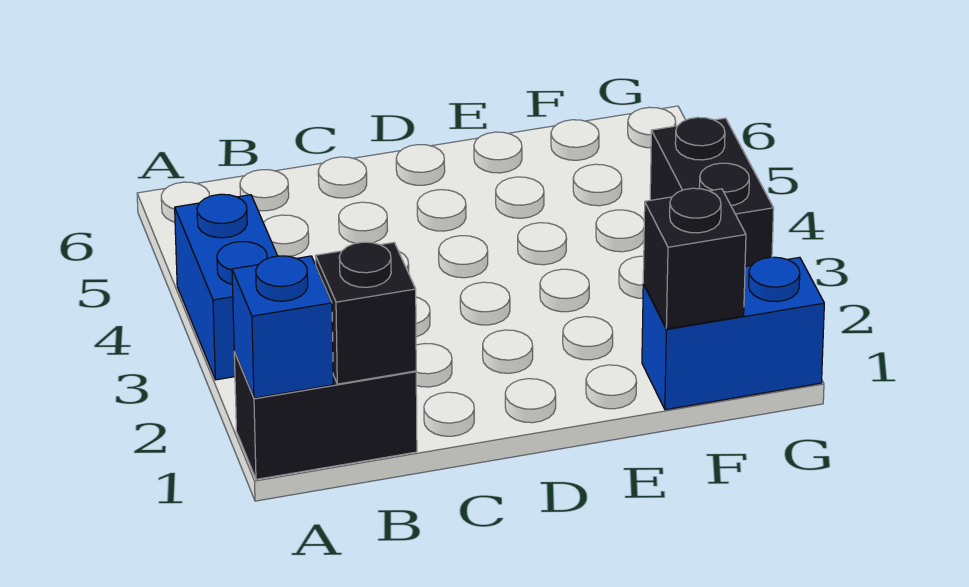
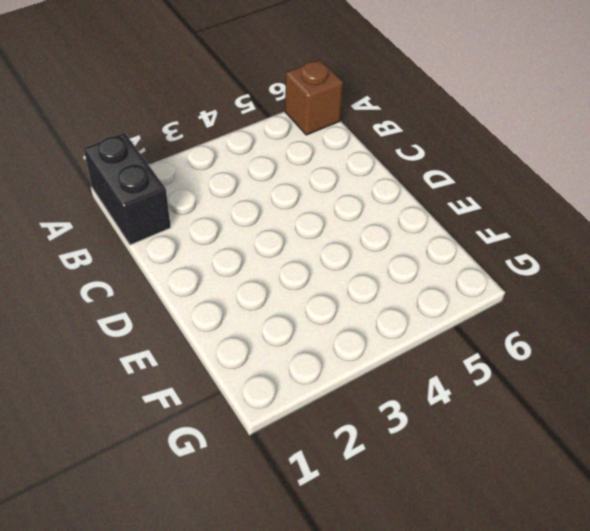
brown brick A6 level 1 -> none
none -> blue brick A3:A4 level 1
none -> blue brick F1:G1 level 1

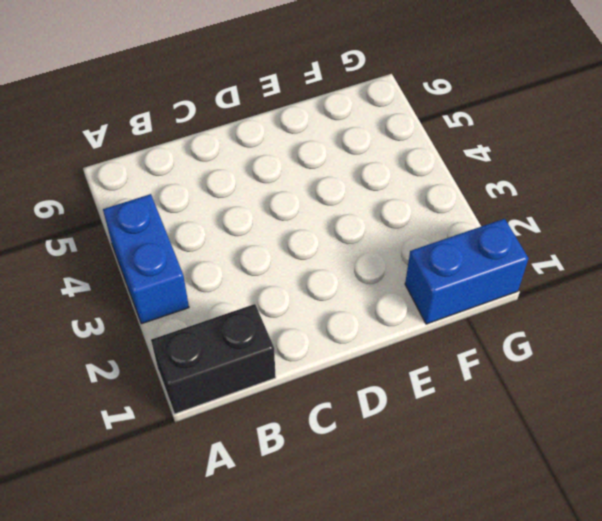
none -> black brick G3:G4 level 1
none -> blue brick A1 level 2

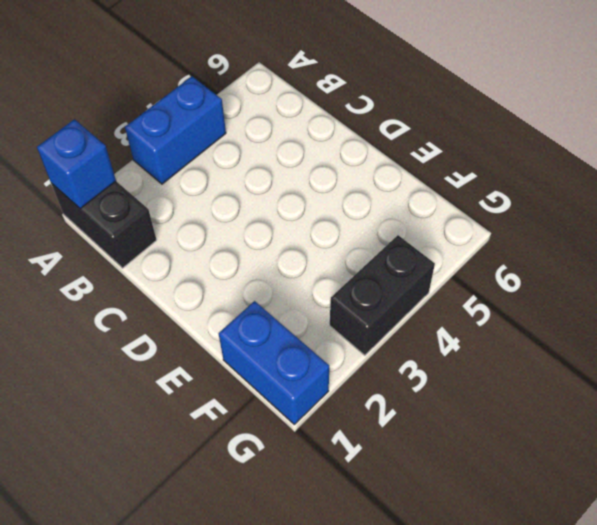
none -> black brick B1 level 2
none -> black brick F1 level 2

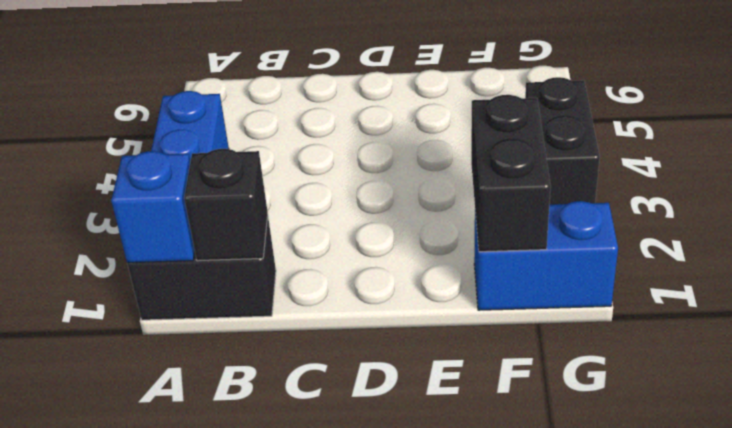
black brick F1:F2 level 2 -> black brick F1 level 2

